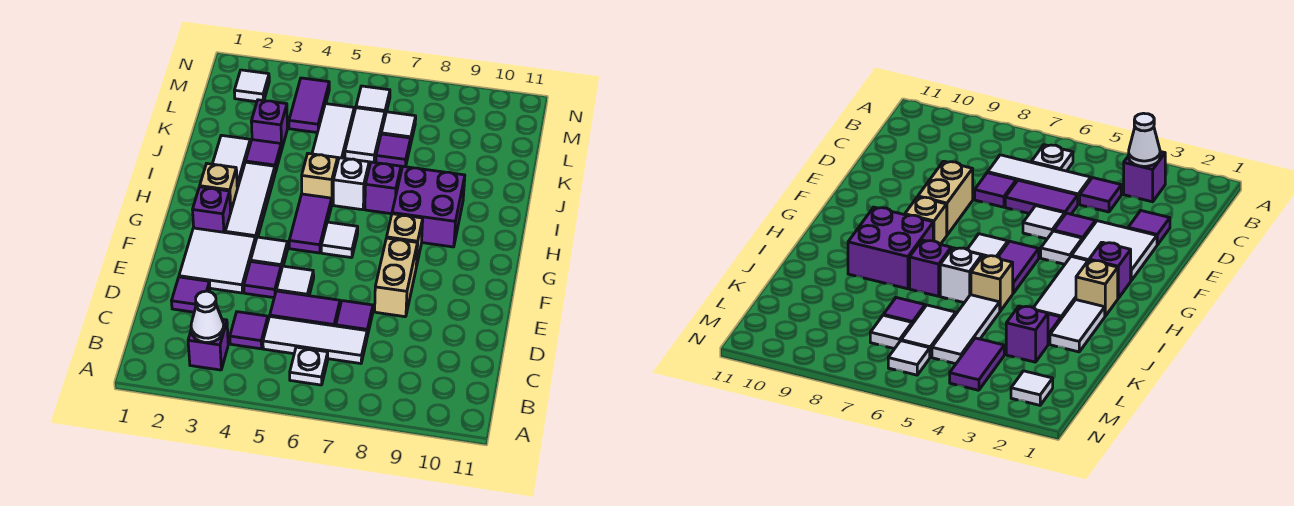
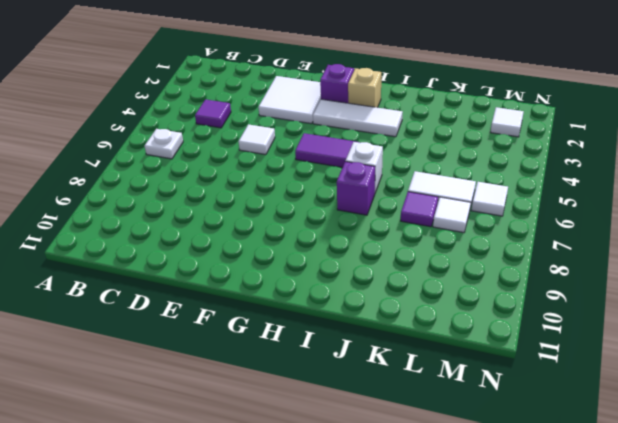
none -> purple brick B3 level 1
none -> white tile C5:C7 level 1
none -> purple tile D2 level 1
none -> purple tile D5:D6 level 1

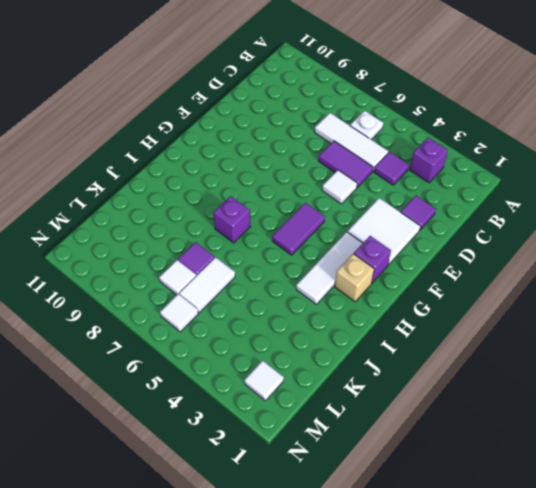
none -> purple tile D7 level 1
none -> purple tile E4 level 1
none -> tan brick E8:F8 level 1
none -> white tile F4 level 1

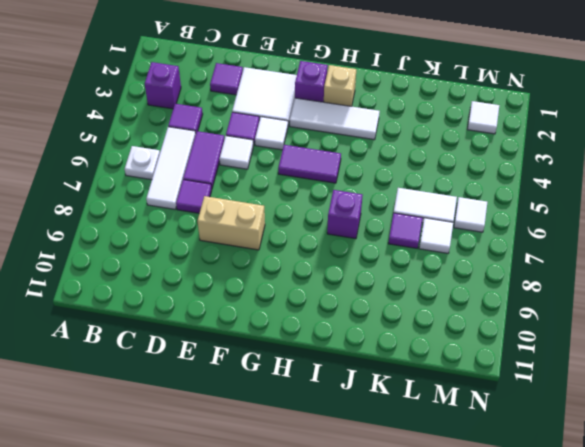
none -> white tile G6 level 1
none -> tan brick G8 level 1
none -> purple brick H8:I9 level 1
none -> white tile I2:J2 level 1

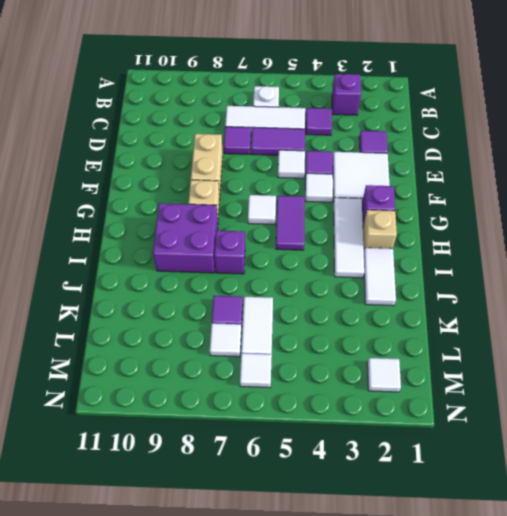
none -> tan brick I5 level 1
none -> white brick I6 level 1
none -> purple tile J3 level 1
none -> white tile J5:L5 level 1

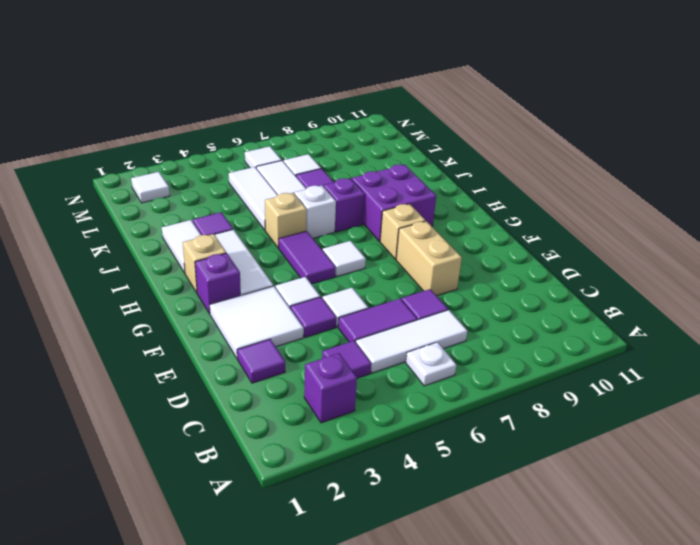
none -> purple brick K3 level 1
none -> purple tile L4:M4 level 1
none -> white cone B3 level 2

